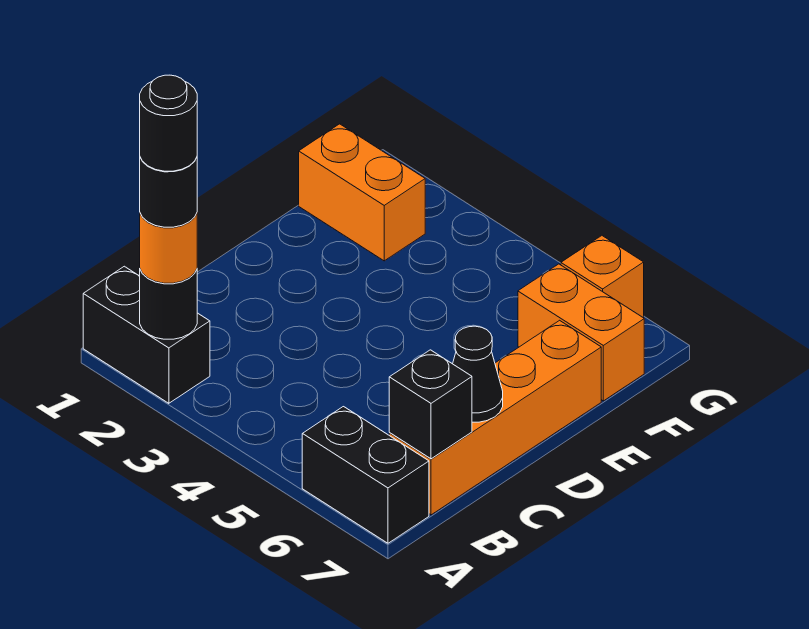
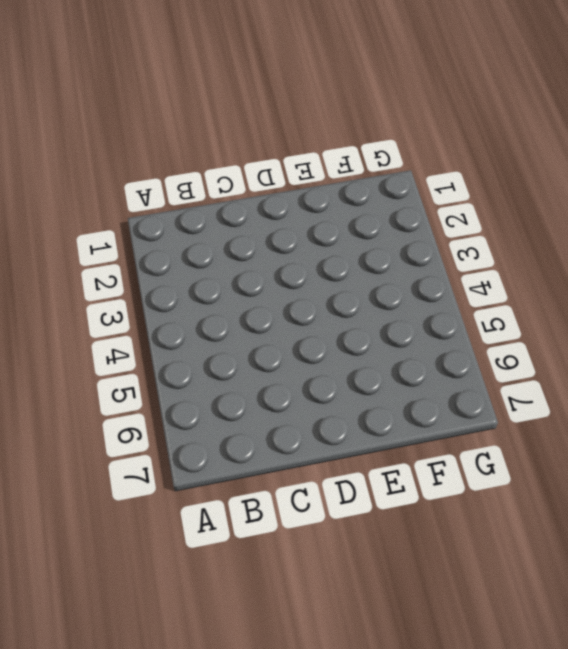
none -> black brick A1:A2 level 1
none -> black brick A6:A7 level 1
none -> orange brick B7:E7 level 1

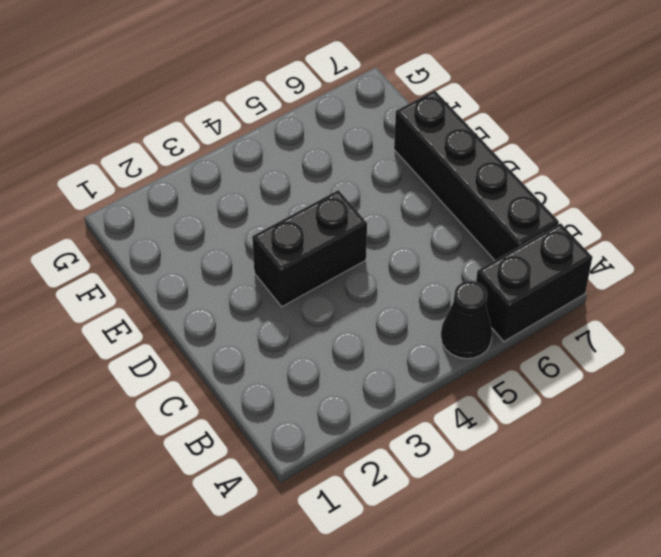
black cone A5 level 1 -> black cone C7 level 2
black brick B7:E7 level 1 -> orange brick B7:E7 level 1
black brick D3:D4 level 1 -> black brick A1:A2 level 1
none -> orange brick F1:F2 level 1
none -> orange brick F6:F7 level 1
none -> orange brick G6 level 1

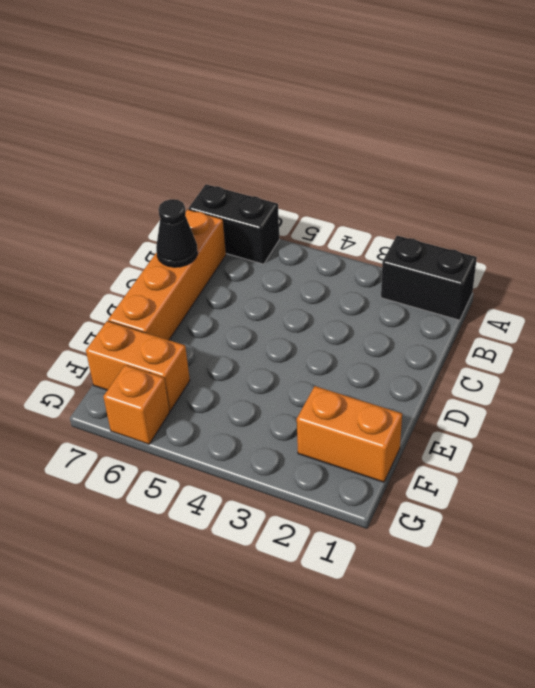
none -> black round brick A2 level 2
none -> black brick B7 level 2
none -> orange round brick A2 level 3

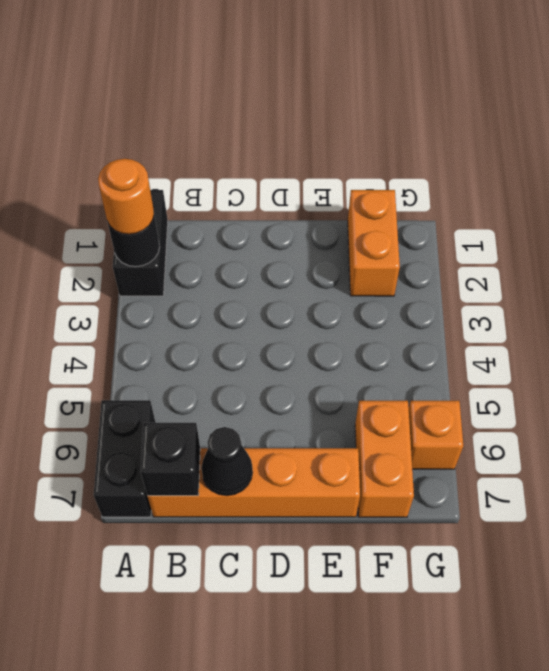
none -> black round brick A2 level 4
none -> black round brick A2 level 5

